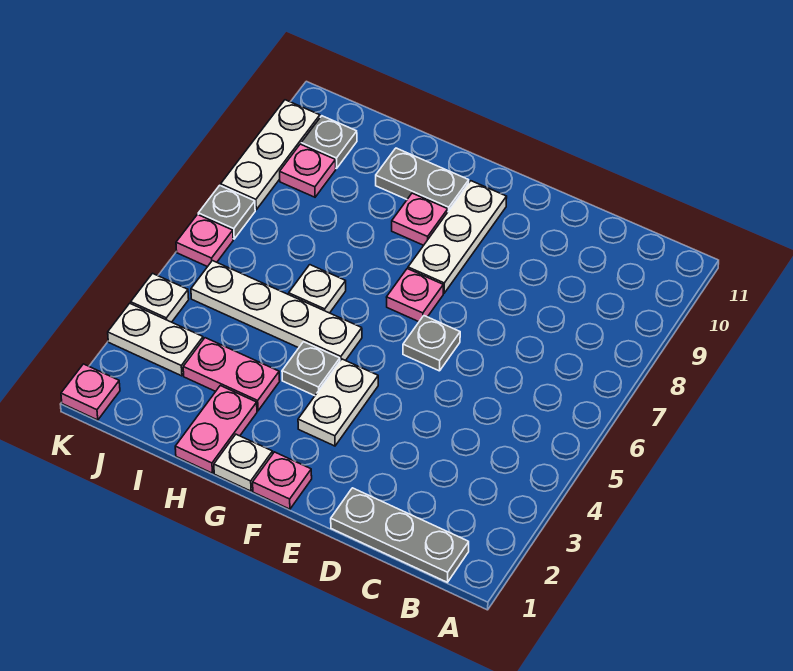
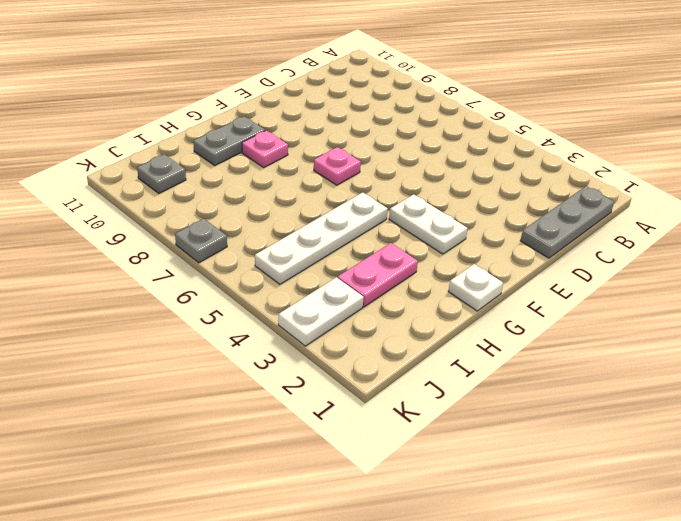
none -> grey plate E6 level 1
none -> pink plate F1 level 1
none -> white plate F8:F10 level 1

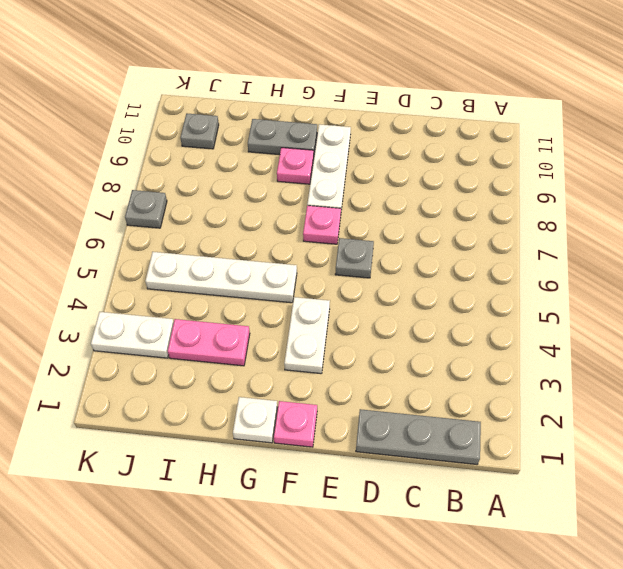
none -> grey plate G4 level 1
none -> pink plate H1:H2 level 1
none -> white plate H6 level 1

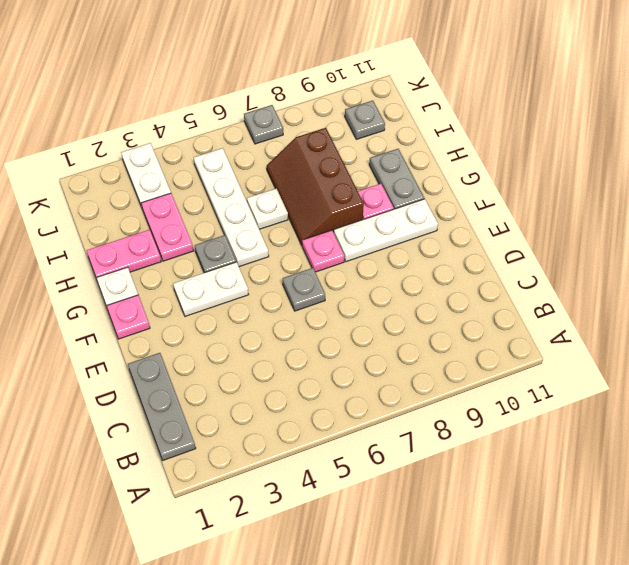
brown slope G7:I8 level 1 top 8 -> none
none -> pink plate J9 level 1
none -> pink plate K1 level 1
none -> white plate K4 level 1

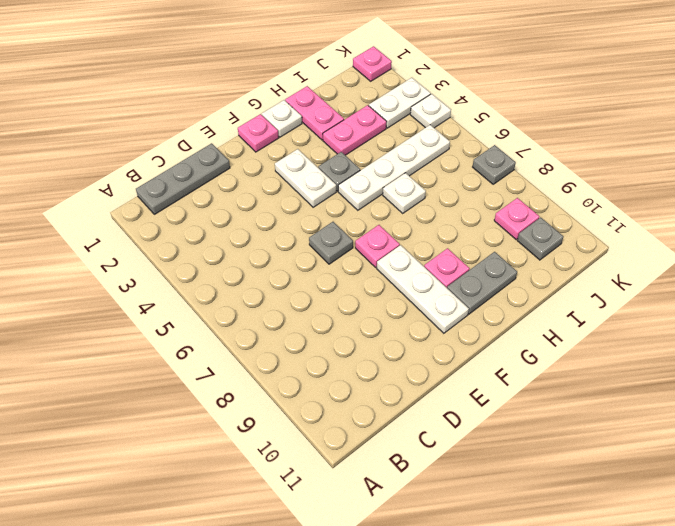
none -> pink plate K6 level 1
none -> white plate K8:K10 level 1

